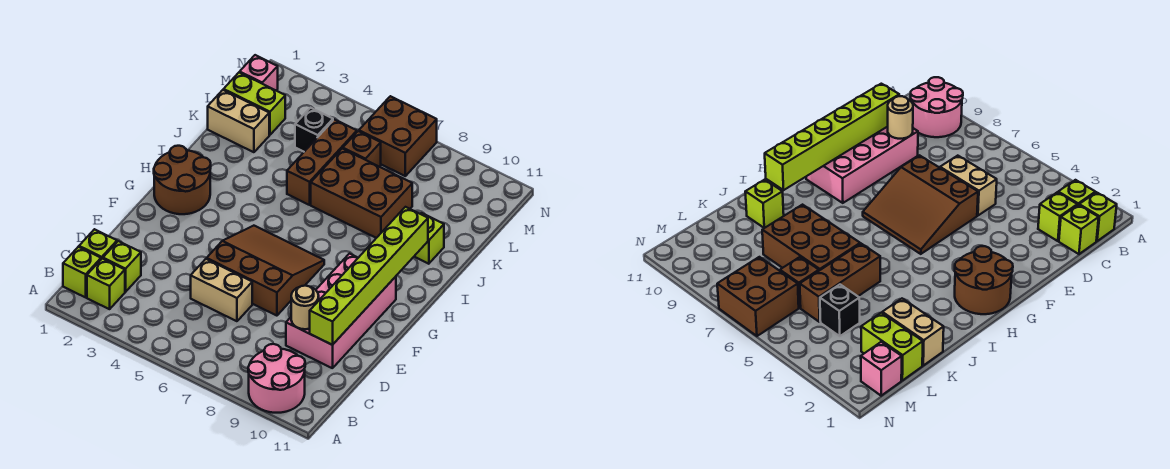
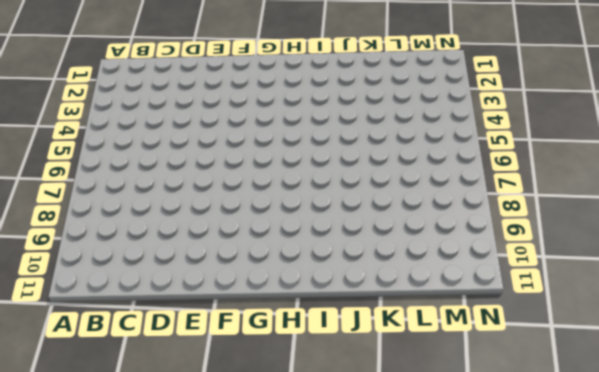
none -> pink round brick A9:B10 level 1
none -> lime brick B1 level 1
none -> lime brick B2 level 1

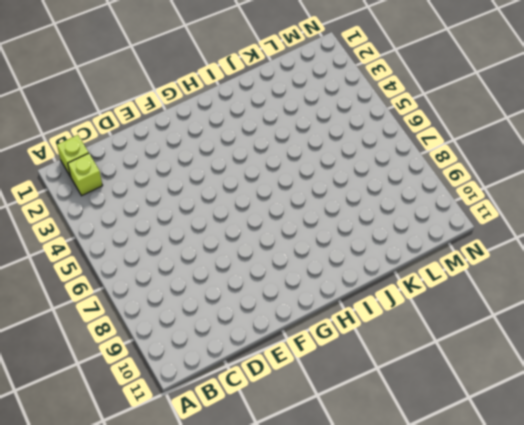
none -> pink round brick A9:B10 level 1
none -> lime brick C1 level 1
none -> lime brick C2 level 1

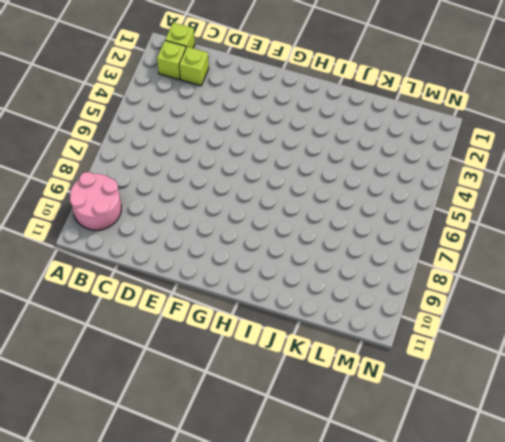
none -> lime brick C1 level 1
none -> tan brick D5:D6 level 1
none -> pink brick D9:G10 level 1

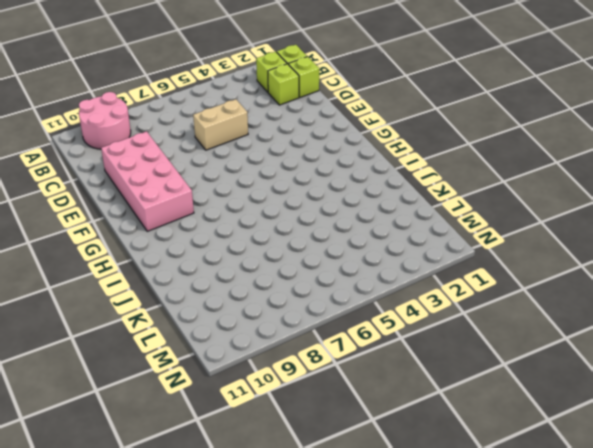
none -> brown slope E5:G7 level 1 top E
none -> brown round brick G1:H2 level 1
none -> brown brick J5:L5 level 1

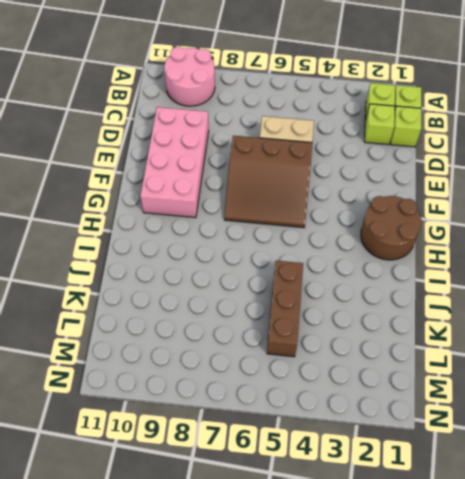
none -> brown brick J6:K8 level 1
none -> lime brick J10 level 1
none -> tan brick K1:K2 level 1

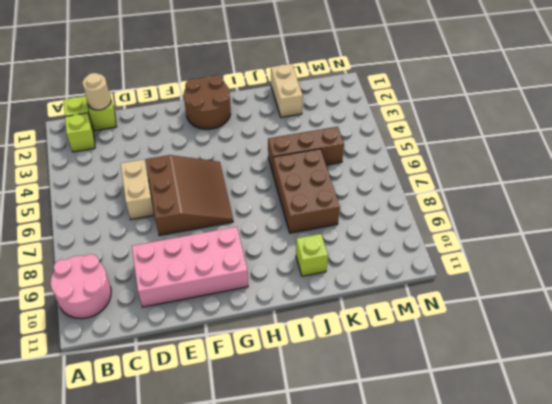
tan round brick C1 level 2 -> tan round brick D9 level 2
none -> lime brick C2 level 1
none -> lime brick L1:L2 level 1
none -> black brick L4 level 1

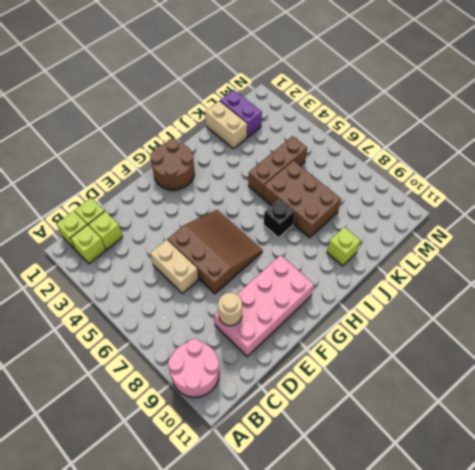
black brick I7 level 1 -> black brick L4 level 1
purple brick L1:L2 level 1 -> lime brick L1:L2 level 1
none -> brown brick L6 level 1
none -> pink brick M1 level 1
none -> brown brick M6:N7 level 1

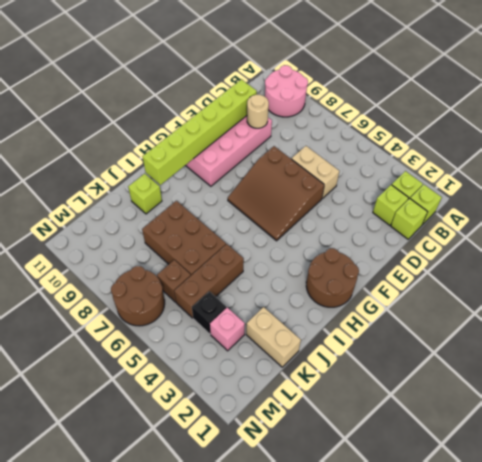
pink brick L3 level 1 -> pink brick M1 level 1
brown round brick M6:N7 level 1 -> brown brick M6:N7 level 1
none -> lime brick L1:L2 level 1

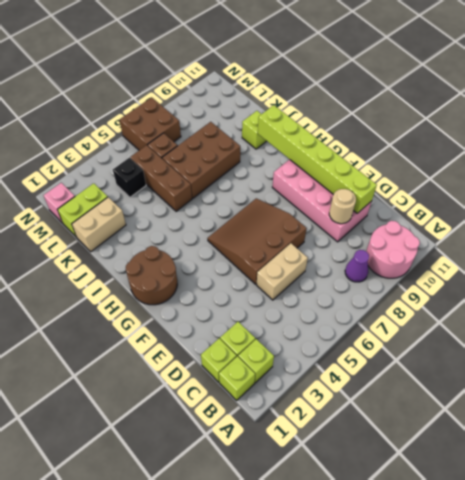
purple cone B8 level 1 -> none

